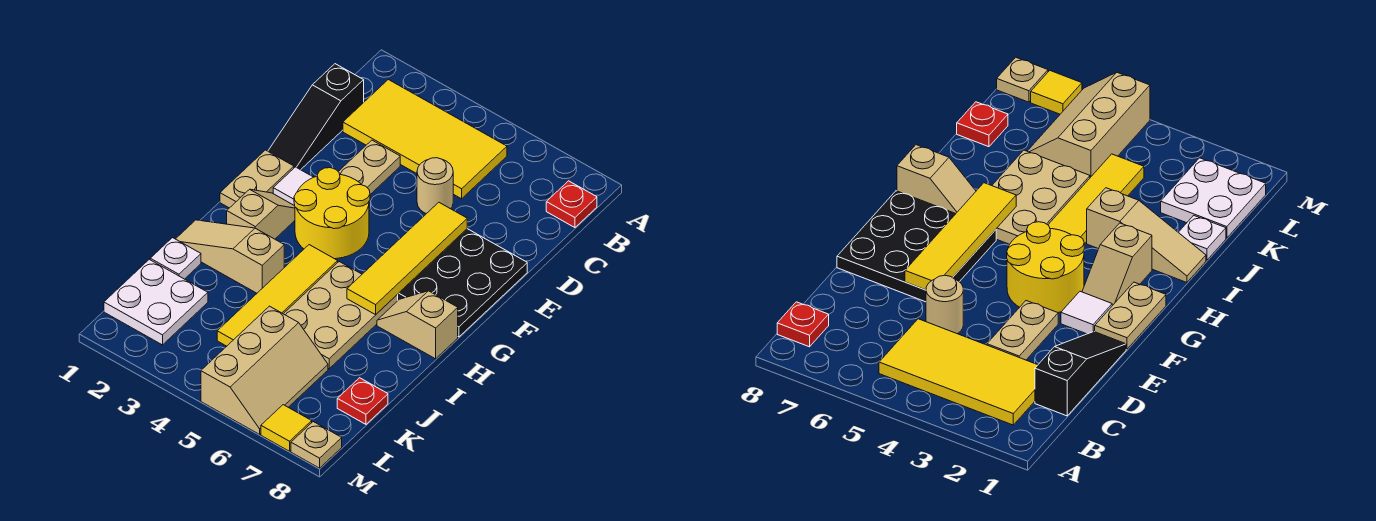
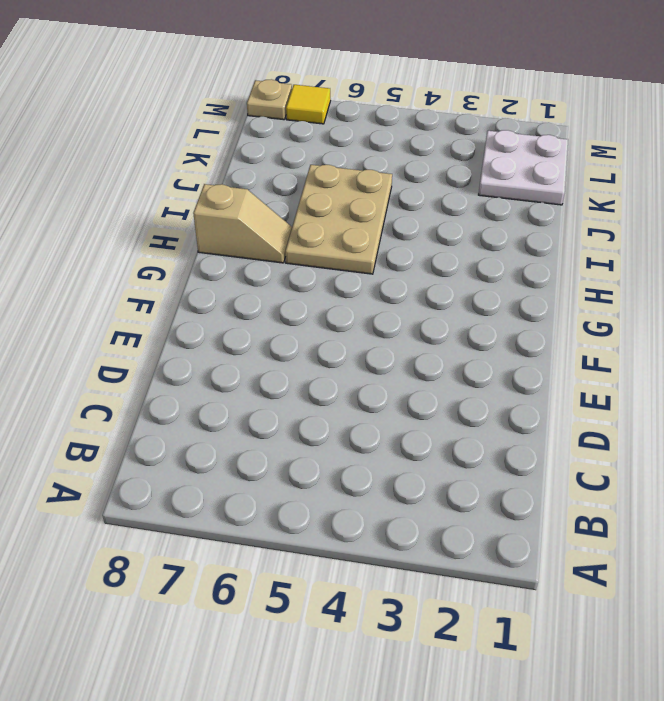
none -> yellow tile B2:C5 level 1
none -> red plate B8 level 1
none -> black slope C1:E1 level 1 top C

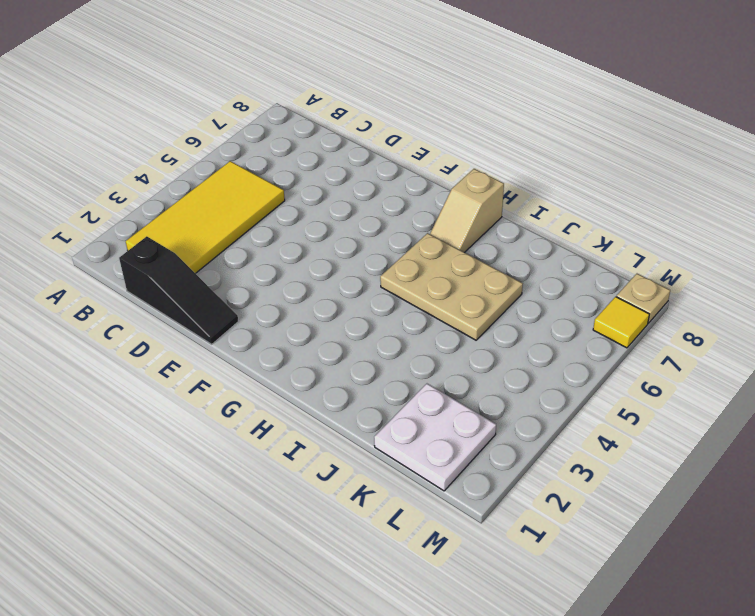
none -> red plate B8 level 1
none -> tan plate D3:E3 level 1
none -> tan round brick D5 level 1

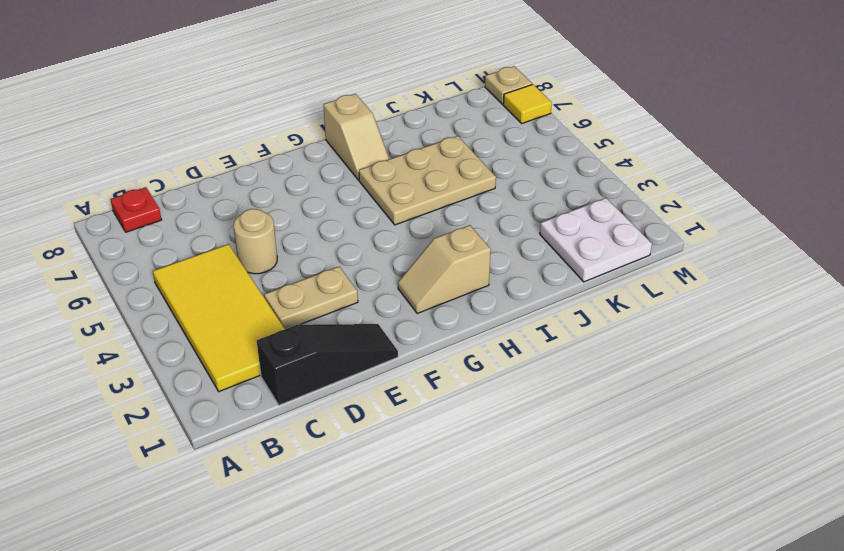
none -> black plate E6:G8 level 1
none -> tan plate F1:G1 level 1
none -> white tile F2 level 1

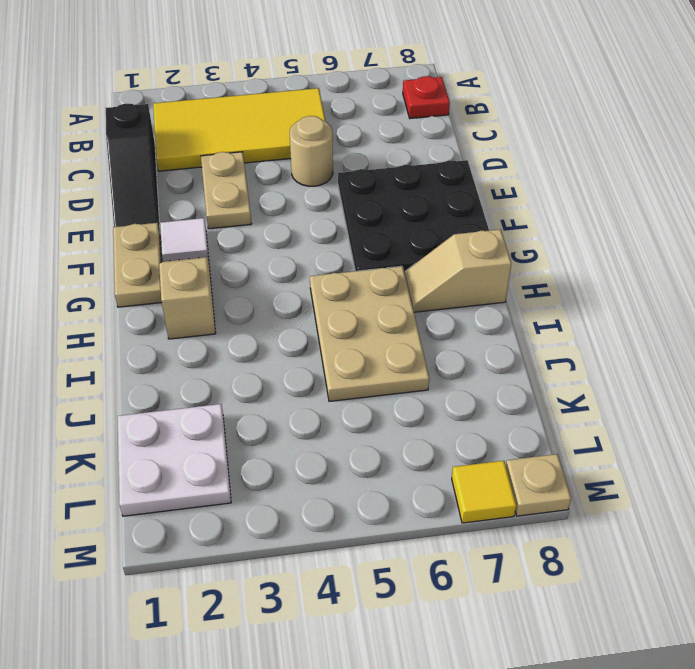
none -> yellow round brick F3:G4 level 1
none -> yellow tile H4:K4 level 1
none -> tan slope I1:I3 level 1 top 3

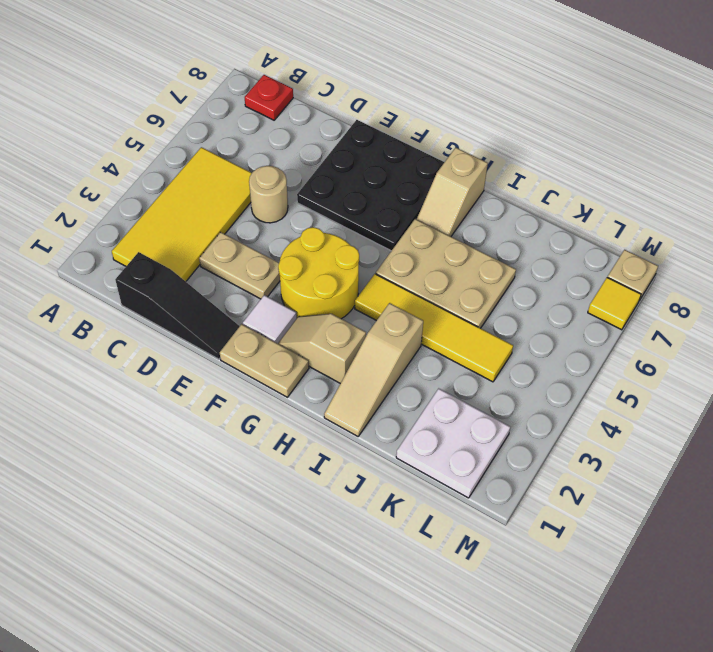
none -> white plate J1 level 1
none -> tan slope K5:M6 level 1 top 5
none -> red plate K8 level 1

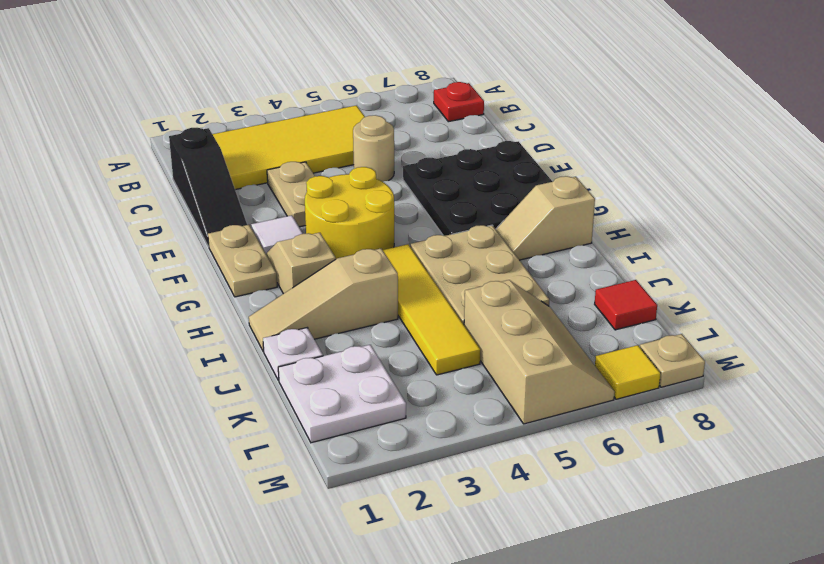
red tile K8 level 1 -> red plate K8 level 1
none -> yellow tile E6:H6 level 2

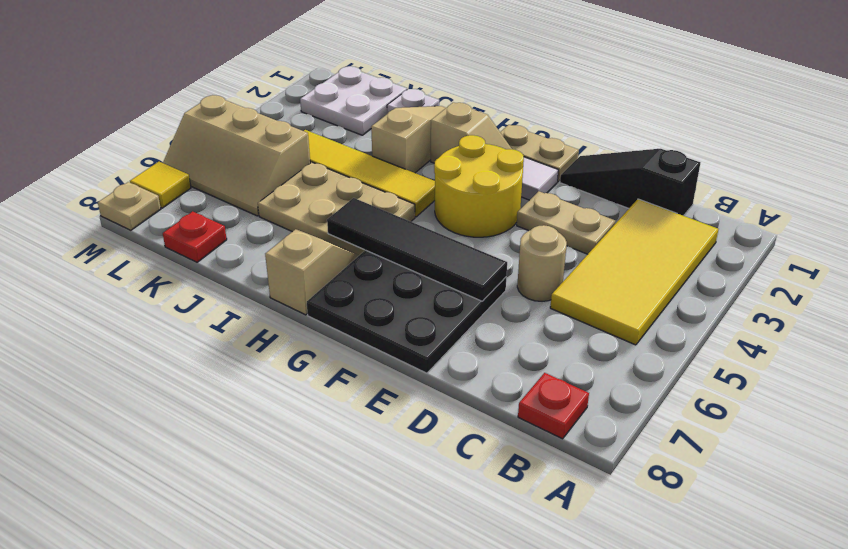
black tile E6:H6 level 2 -> yellow tile E6:H6 level 2

